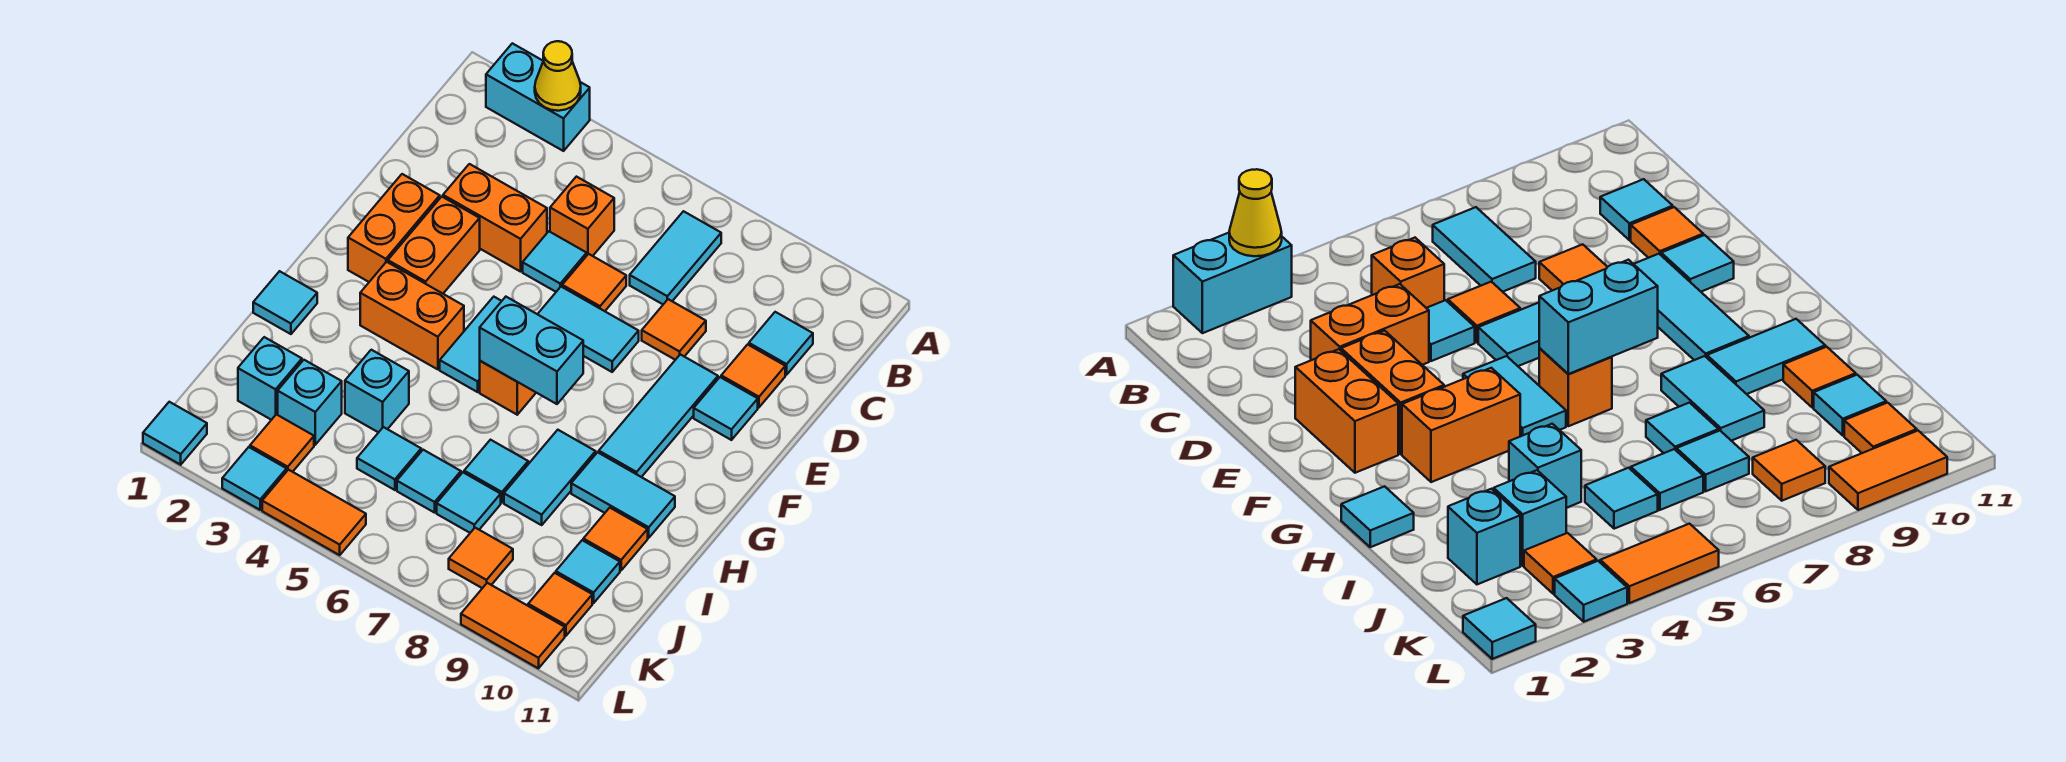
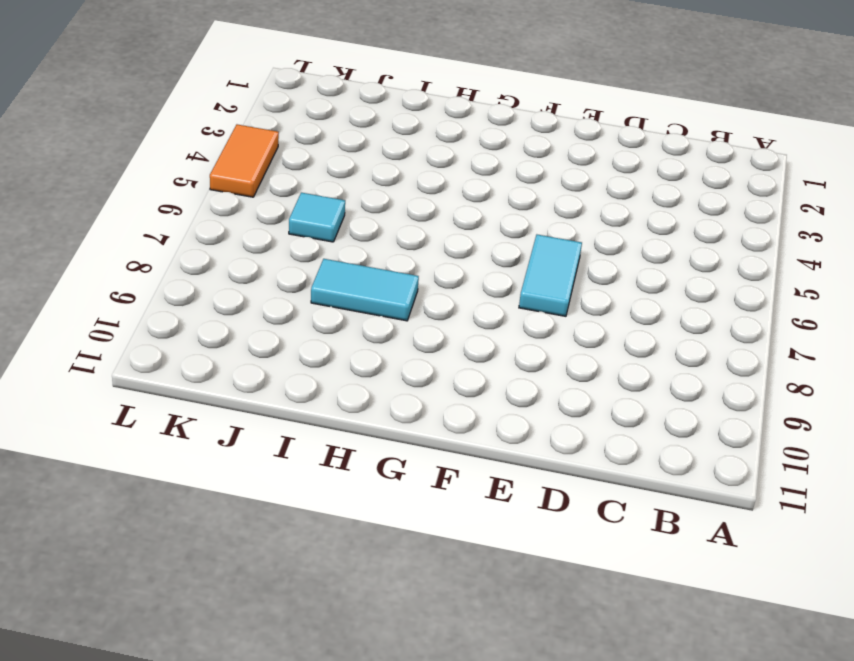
none -> cyan brick A2:A3 level 1
none -> cyan tile B7:C7 level 1
none -> orange brick C5 level 1
none -> cyan tile C10 level 1

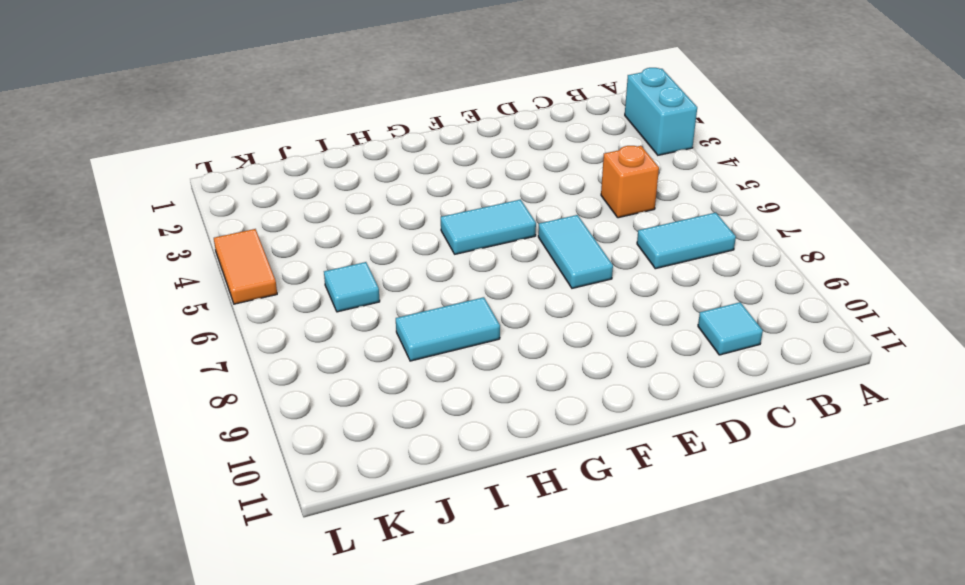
none -> orange brick D3:D4 level 1
none -> cyan tile D5 level 1
none -> orange tile D6 level 1
none -> orange tile D8 level 1

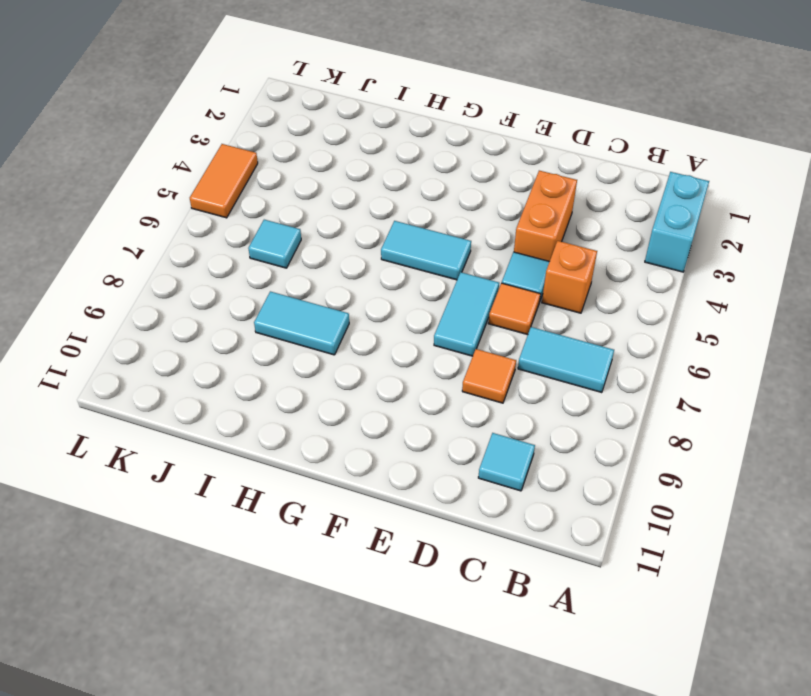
none -> orange tile D10 level 1
none -> orange brick E2:F2 level 1
none -> orange brick E3:F3 level 1
none -> cyan tile E9:G9 level 1

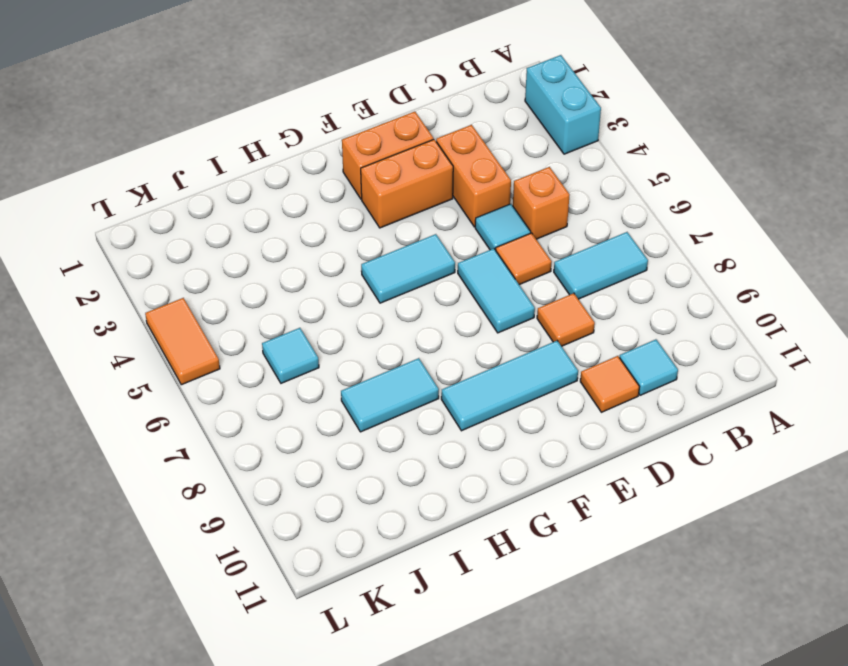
none -> cyan tile E10 level 1
none -> orange brick G3:G4 level 1
none -> orange brick G6 level 1
none -> cyan tile H1 level 1

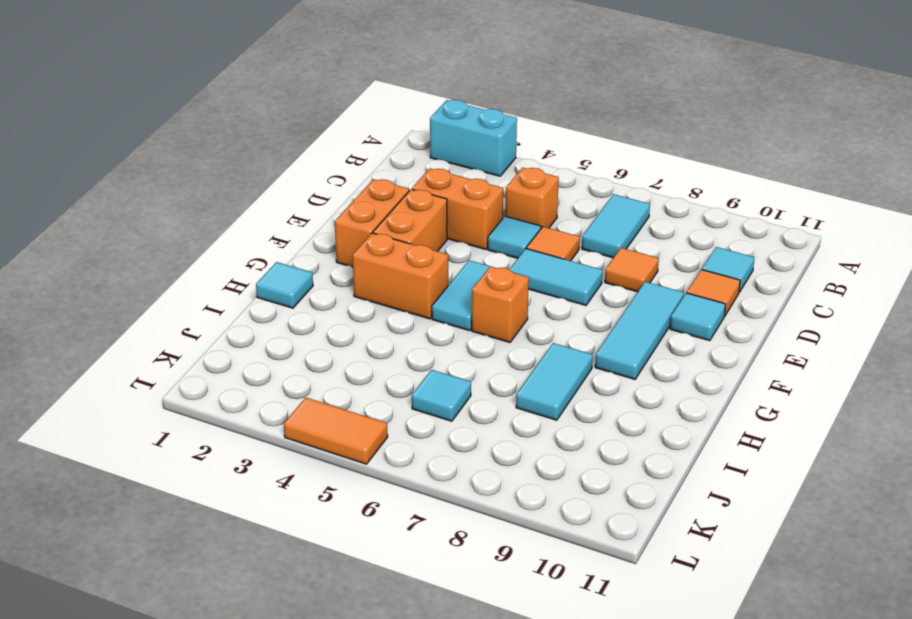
none -> cyan tile H9:H10 level 1
none -> cyan brick I4 level 1
none -> cyan tile I7 level 1
none -> orange tile I10 level 1

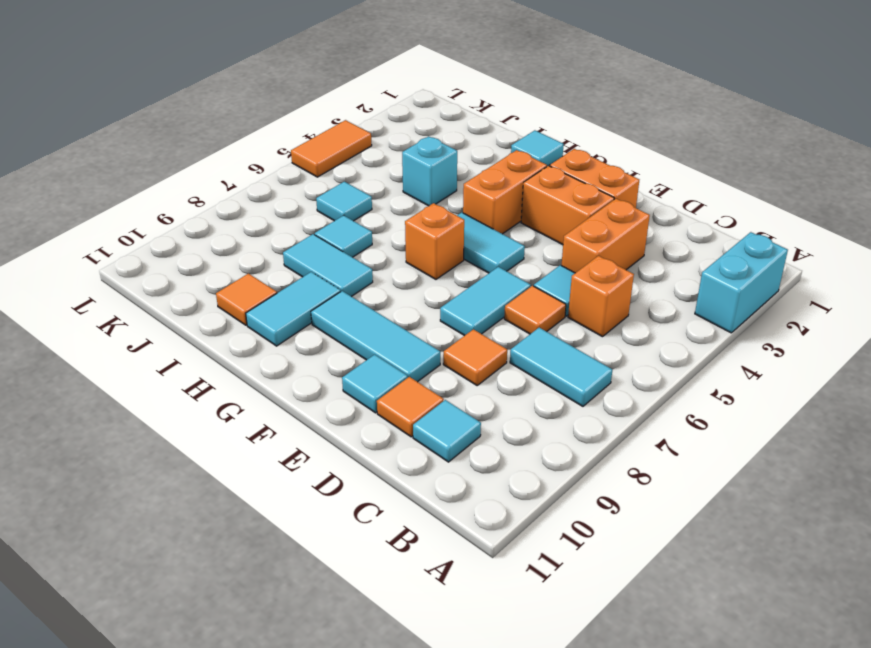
none -> cyan brick J2 level 1
none -> cyan brick J3 level 1
none -> cyan tile J5 level 1
none -> cyan tile J7 level 1

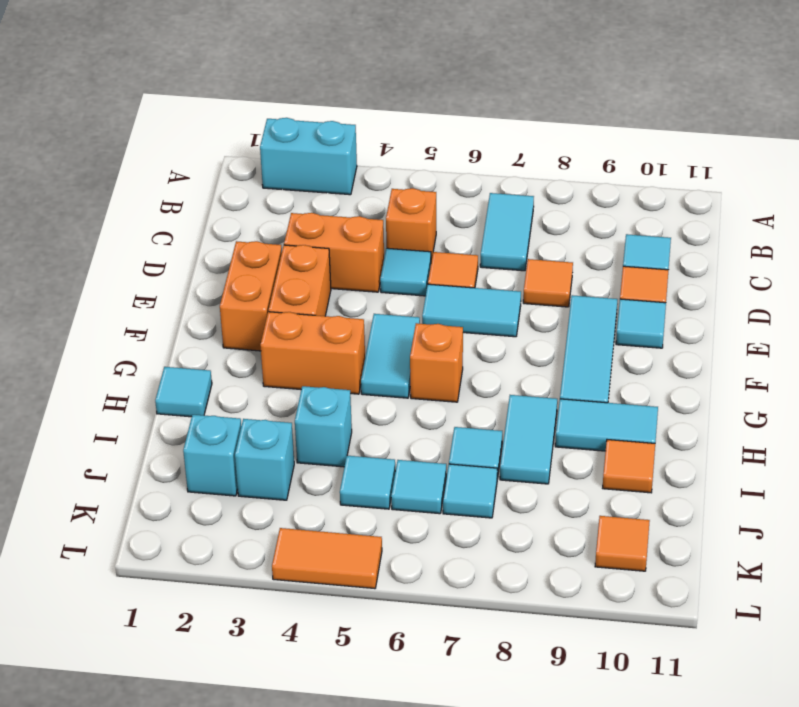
none -> cyan tile J10 level 1
none -> orange tile K3 level 1
none -> orange tile K8 level 1
none -> cyan tile L1 level 1

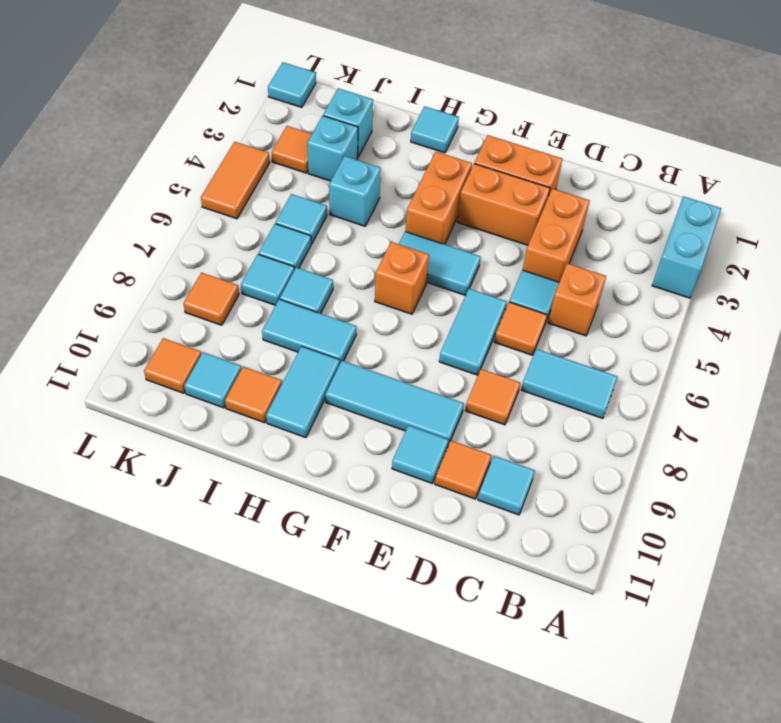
none -> cyan tile L3 level 1
none -> orange tile L9:L10 level 1
none -> yellow cone A3 level 2
none -> cyan brick G6:G7 level 2

